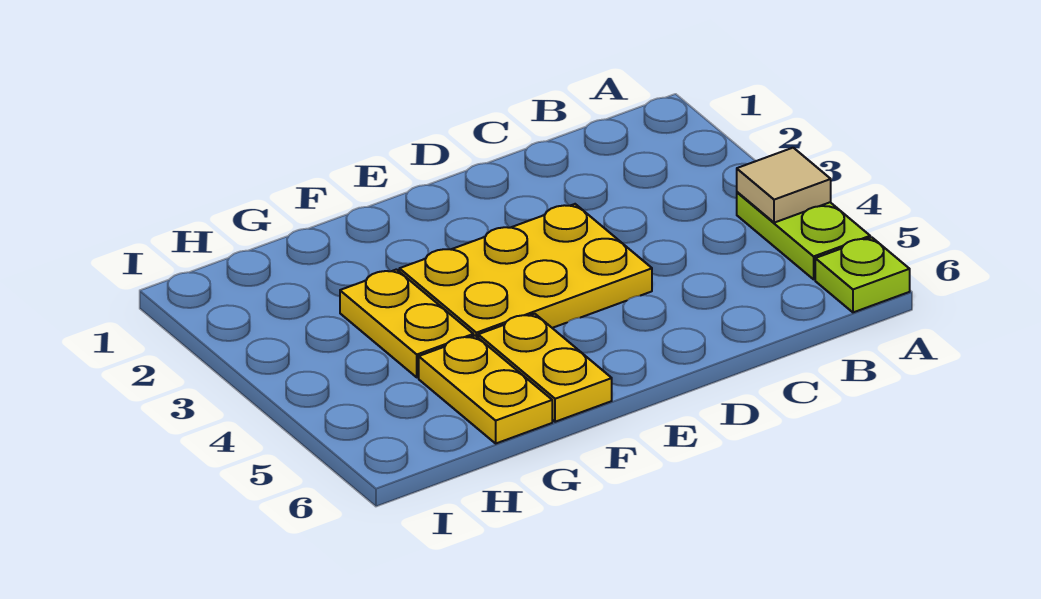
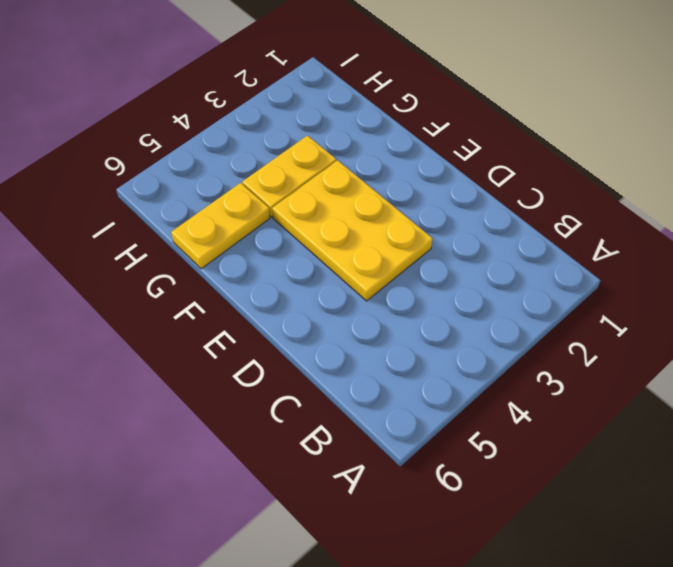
none -> lime plate A4:A5 level 1
none -> lime plate A6 level 1

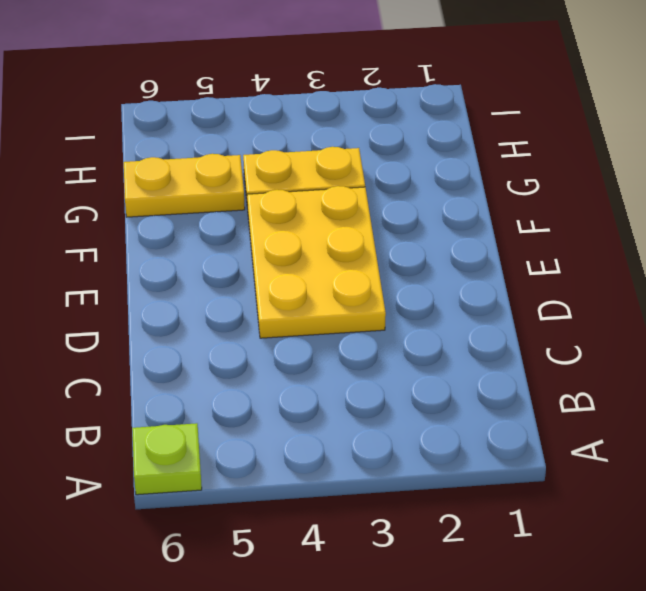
none -> lime plate A4:A5 level 1
none -> yellow plate F5:F6 level 1

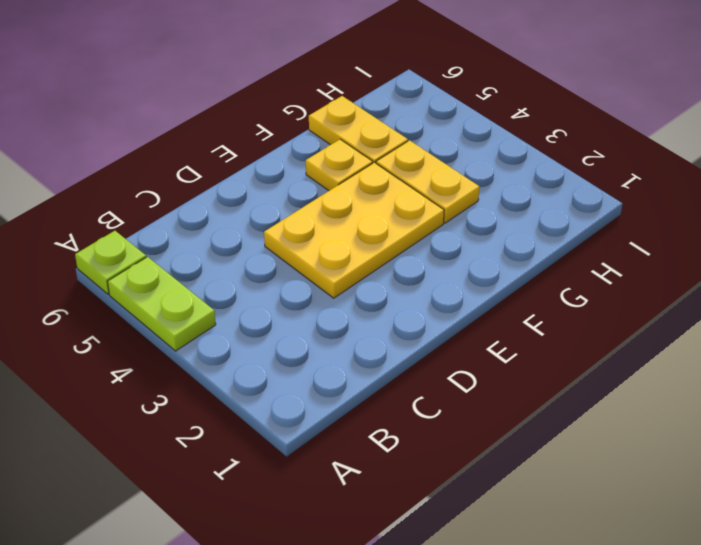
yellow plate F5 level 1 -> yellow plate F5:F6 level 1
none -> tan tile A4 level 2

